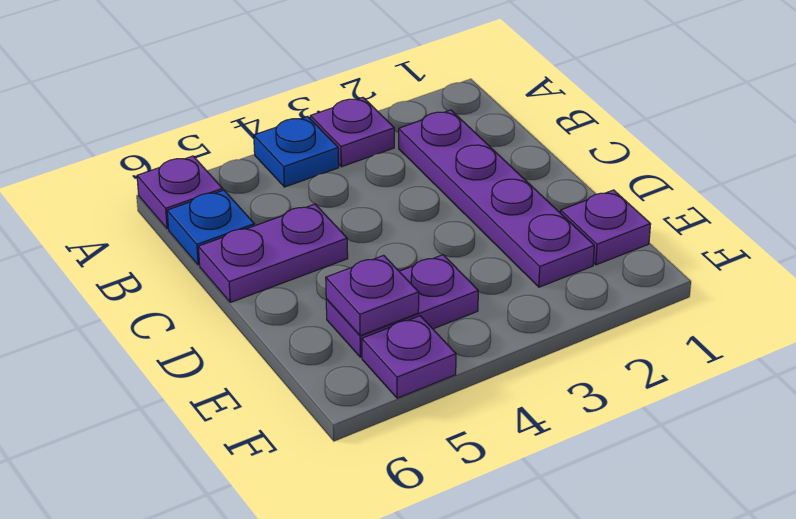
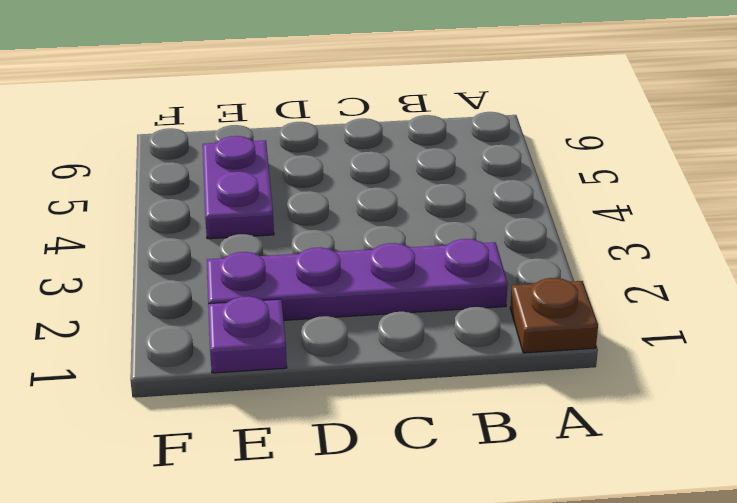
brown plate A1 level 1 -> none
none -> purple plate A3 level 1
none -> blue plate A4 level 1

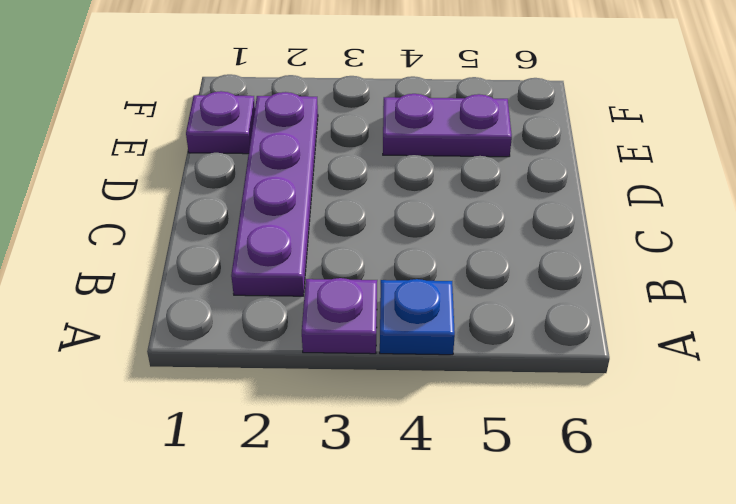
none -> purple plate A6 level 1
none -> blue plate B6 level 1

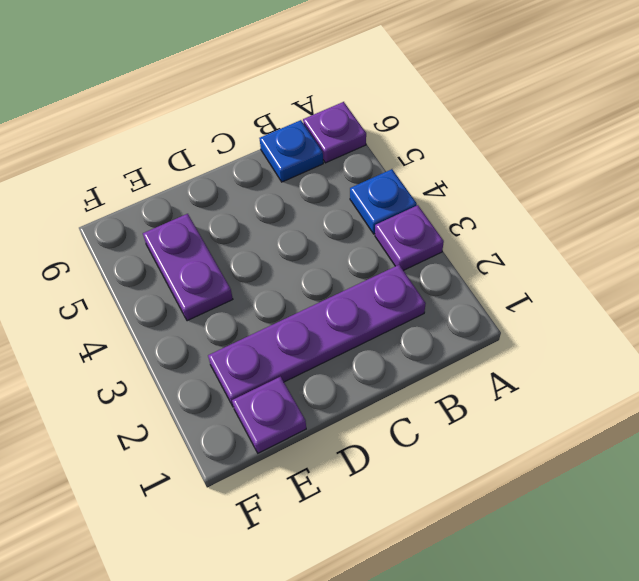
none -> purple plate C5:C6 level 1
none -> purple plate F5 level 1

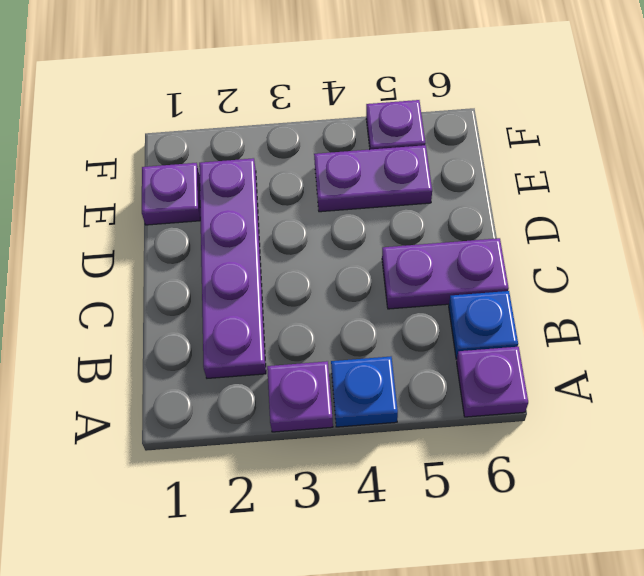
none -> purple plate E5 level 2

